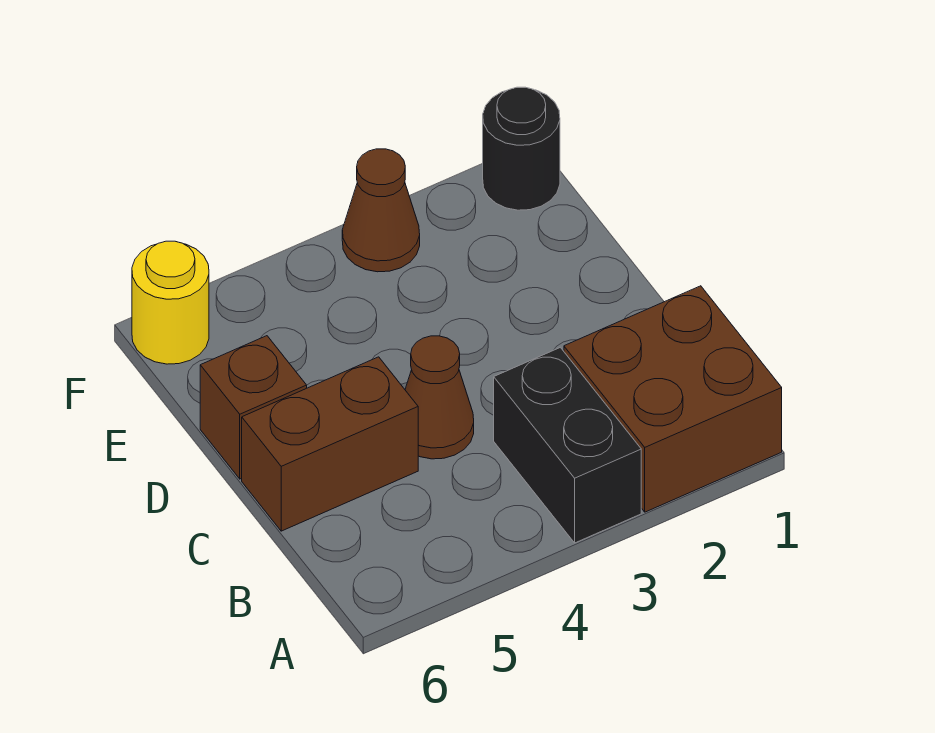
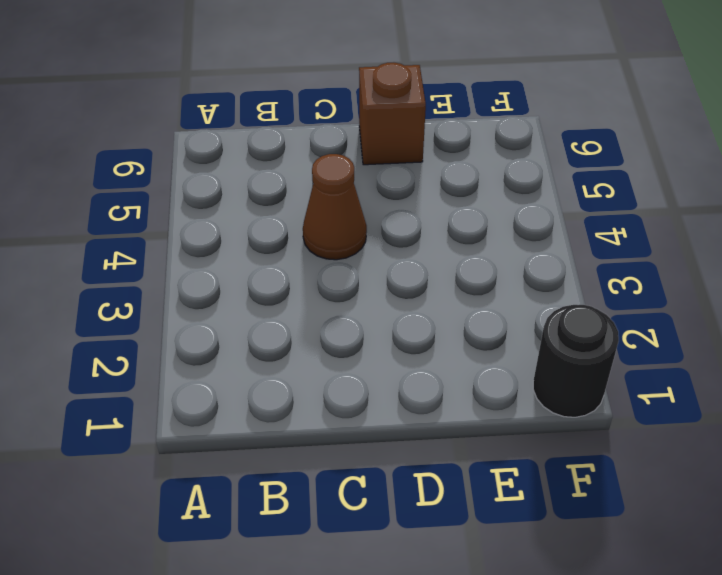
none -> brown brick A1:B2 level 1
none -> black brick A3:B3 level 1

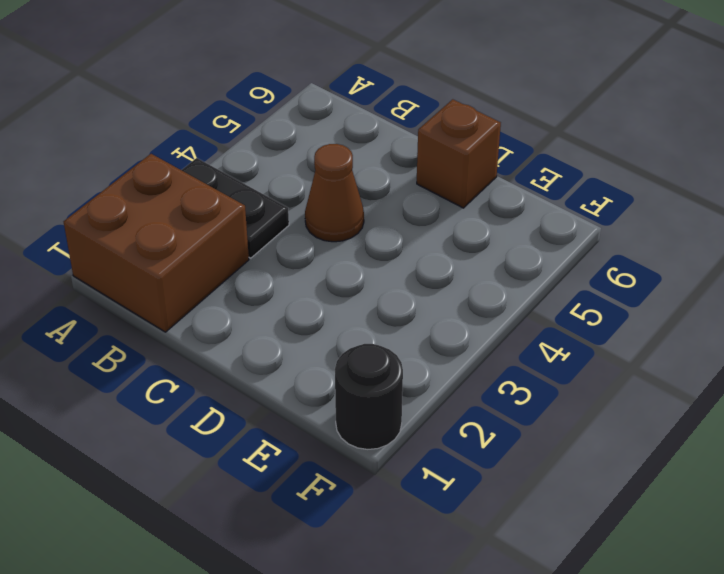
black plate A3:B3 level 1 -> black brick A3:B3 level 1
none -> brown brick C5:C6 level 1
none -> brown cone F3 level 1

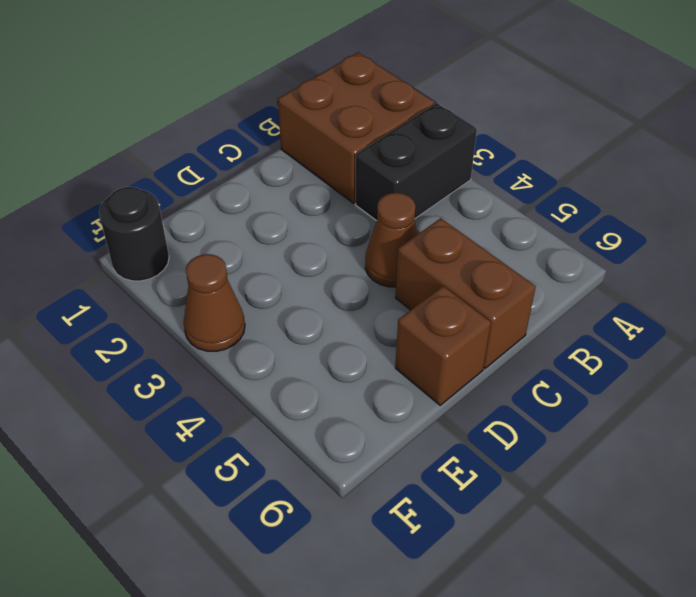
none -> yellow round brick F6 level 1

